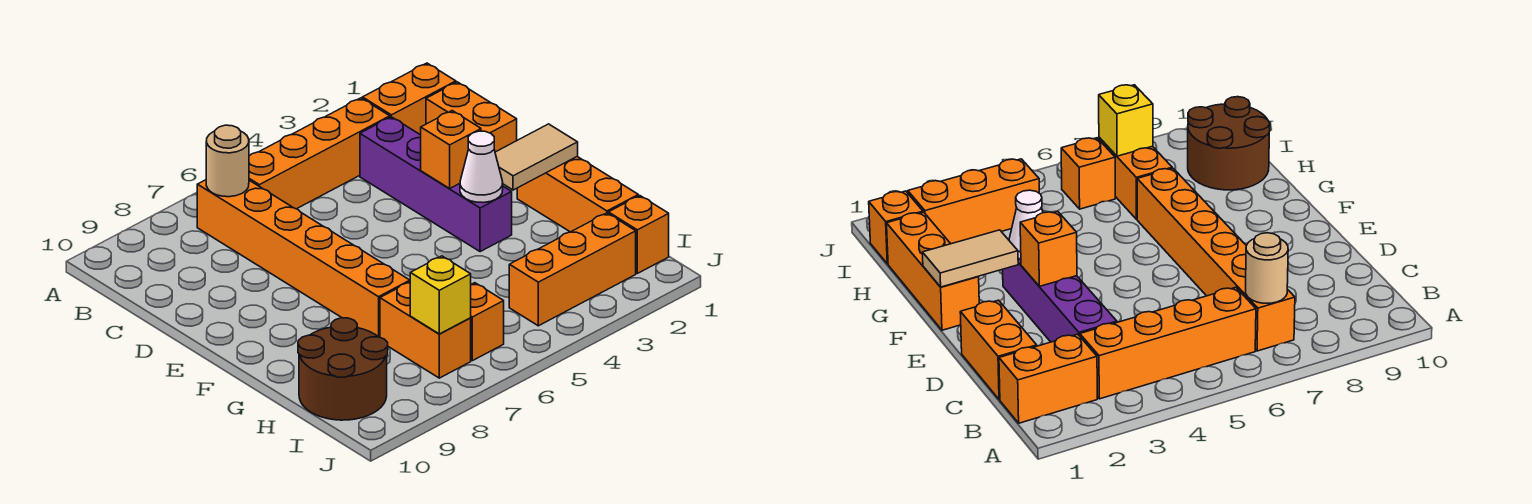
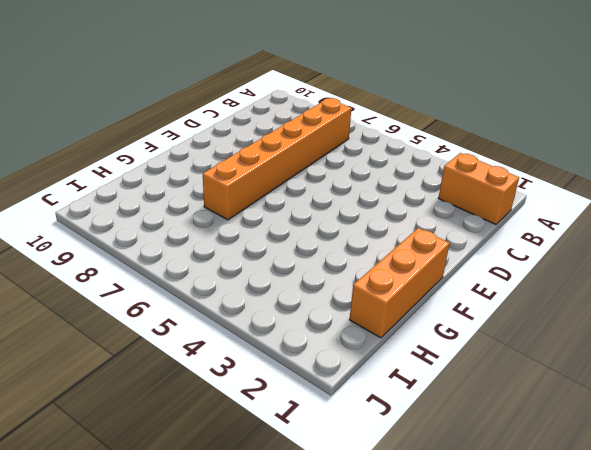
none -> orange brick B3:B6 level 1
none -> orange brick C1:D1 level 1
none -> purple brick C3:F3 level 1

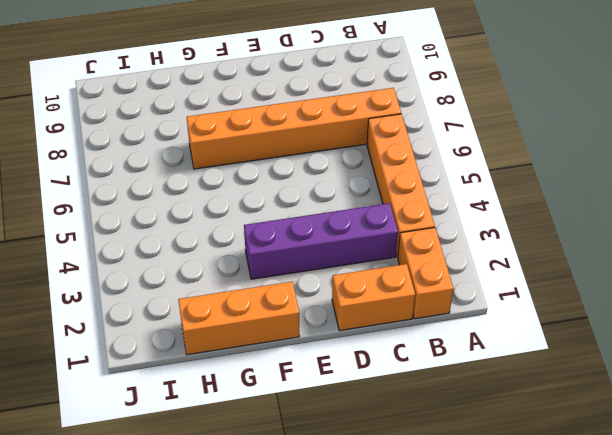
none -> orange brick H7:I7 level 1
none -> brown round brick H9:I10 level 1
none -> orange brick I1 level 1

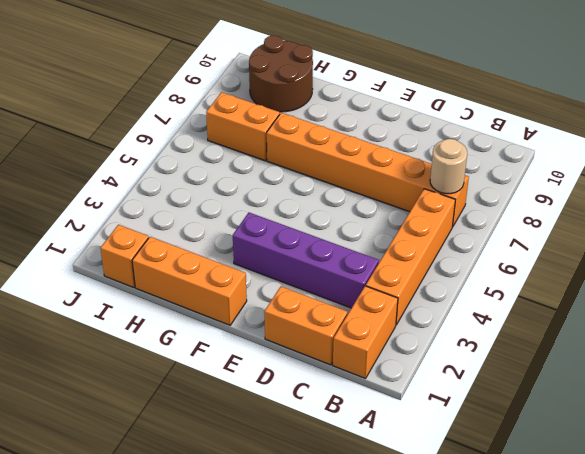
none -> orange brick I2:I4 level 1
none -> orange brick I6 level 1
none -> orange brick E3 level 2

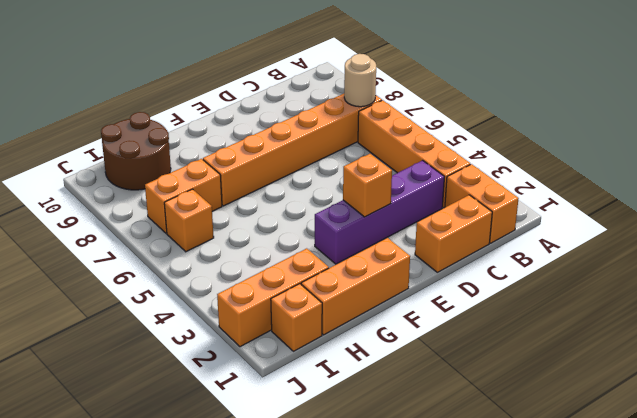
orange brick H2:J2 level 1 -> orange brick I2:I4 level 1
none -> tan tile F1:F2 level 2
none -> white cone F3 level 2
none -> yellow brick I7 level 2

